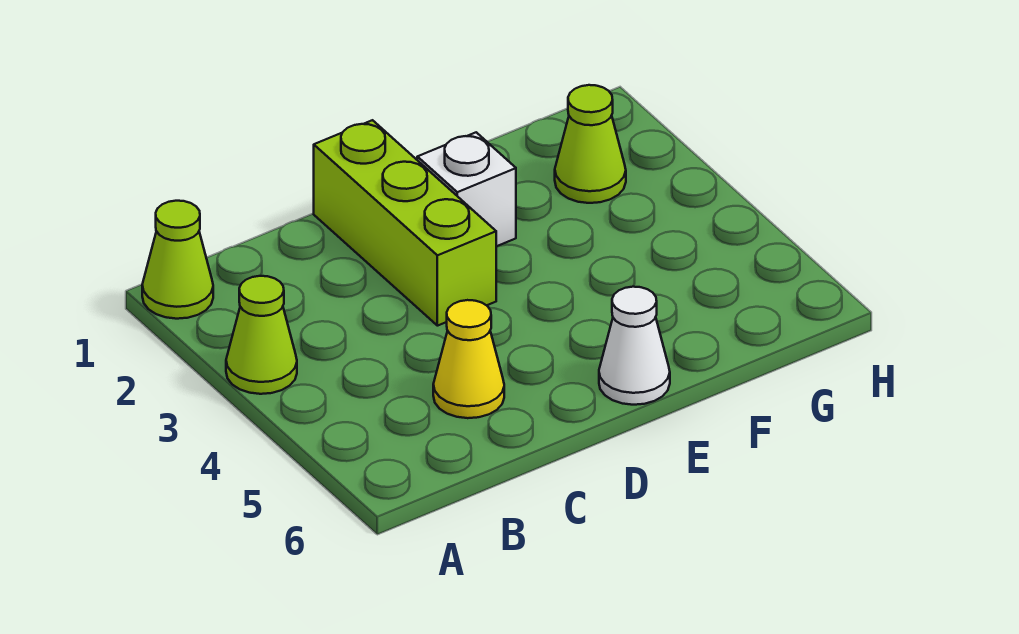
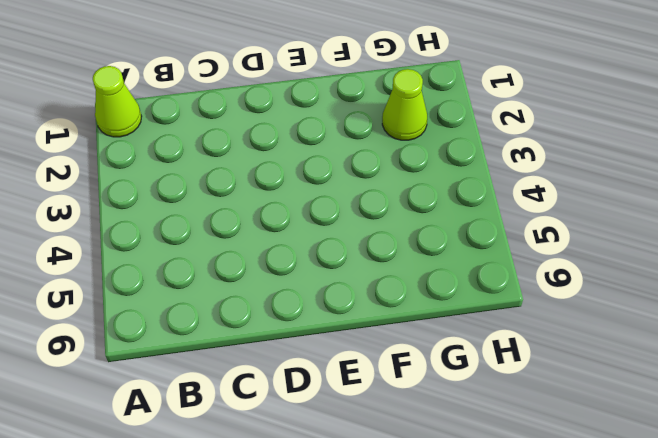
none -> lime cone A3 level 1
none -> yellow cone C5 level 1

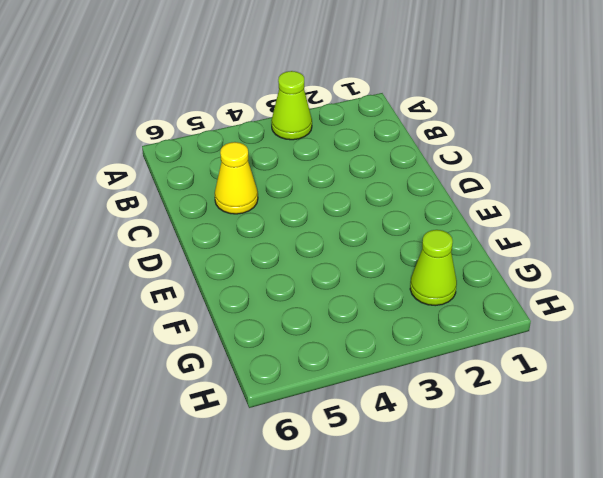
none -> lime cone A1 level 1
none -> lime brick D1:D3 level 1

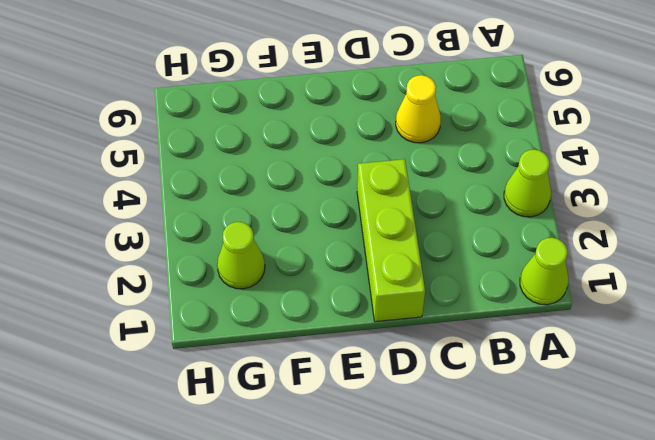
none -> white brick E2 level 1
none -> white cone E6 level 1

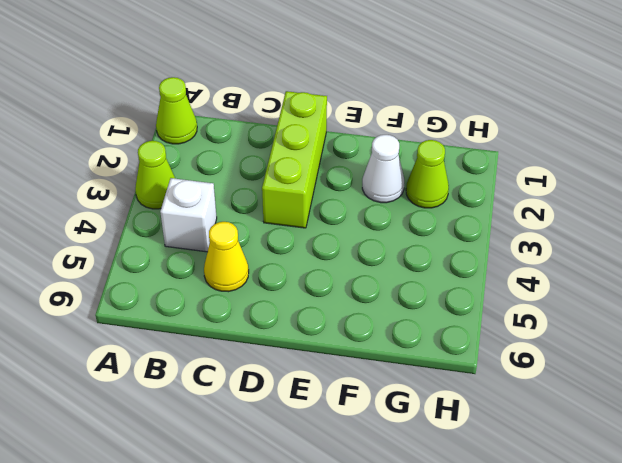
white brick B4 level 1 -> white brick E2 level 1
white cone F2 level 1 -> white cone E6 level 1

